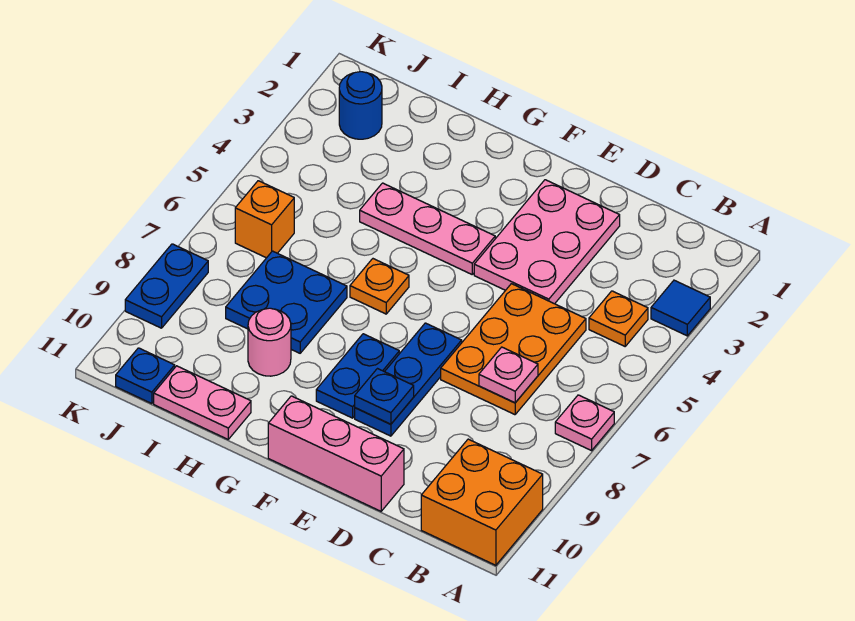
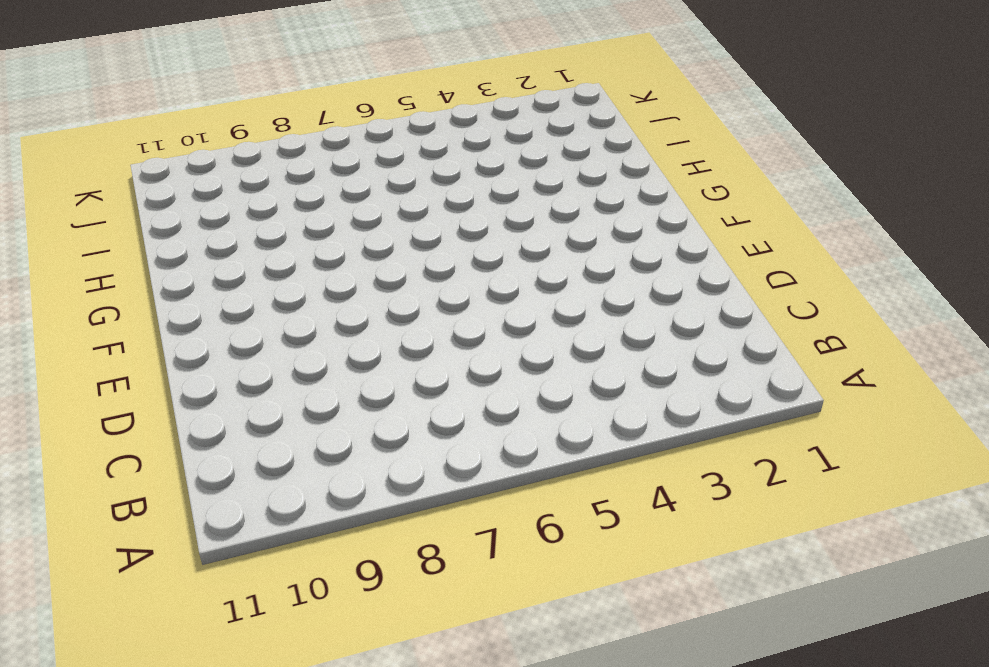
none -> blue tile A3 level 1
none -> pink plate A7 level 1
none -> orange brick A10:B11 level 1

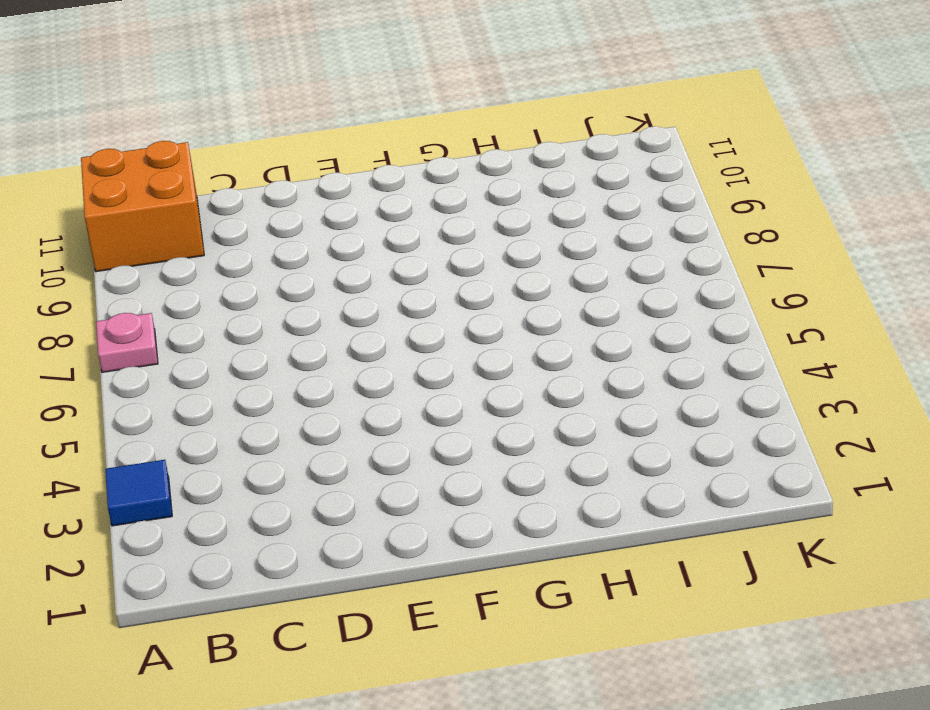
none -> orange plate B4 level 1
none -> orange plate C5:D7 level 1
none -> pink plate D2:E4 level 1

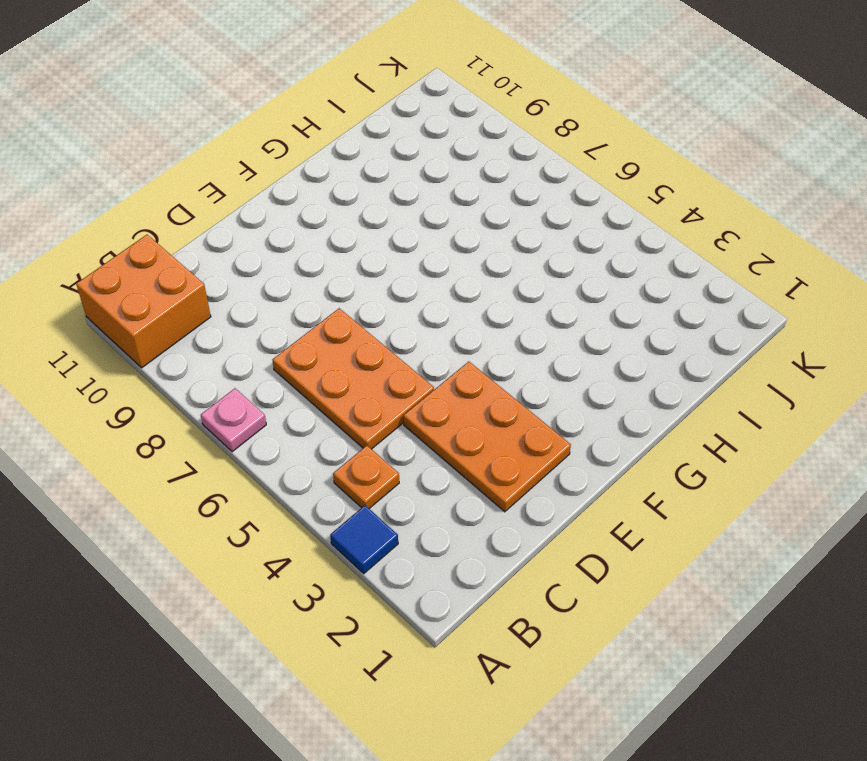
orange plate D2:E4 level 1 -> pink plate D2:E4 level 1
none -> pink brick D11:F11 level 1
none -> blue plate E7:E9 level 1
none -> pink plate F4:H4 level 1

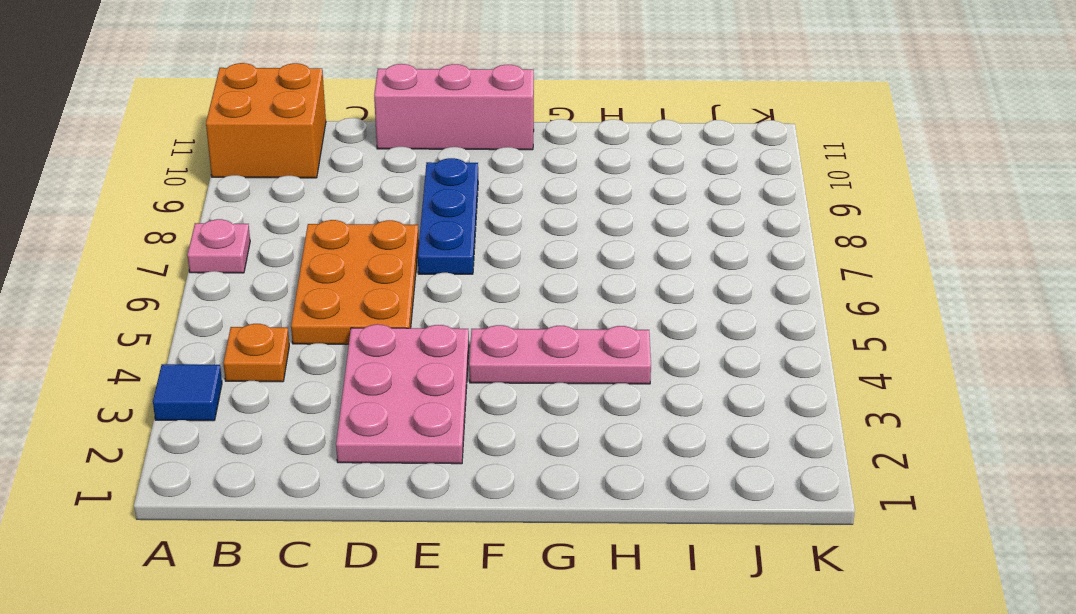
none -> blue plate F8:F9 level 1
none -> orange plate G6 level 1
none -> blue plate H7:I8 level 1

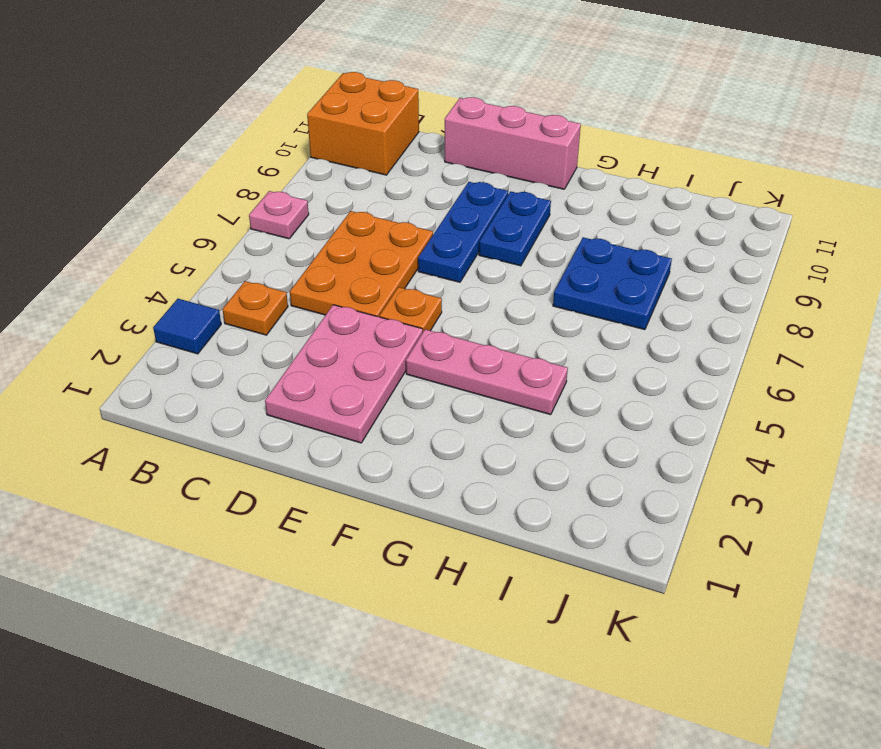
orange plate E5 level 1 -> orange plate G6 level 1
none -> pink round brick H9 level 1
none -> pink plate H11:I11 level 1
none -> blue round brick J2 level 1

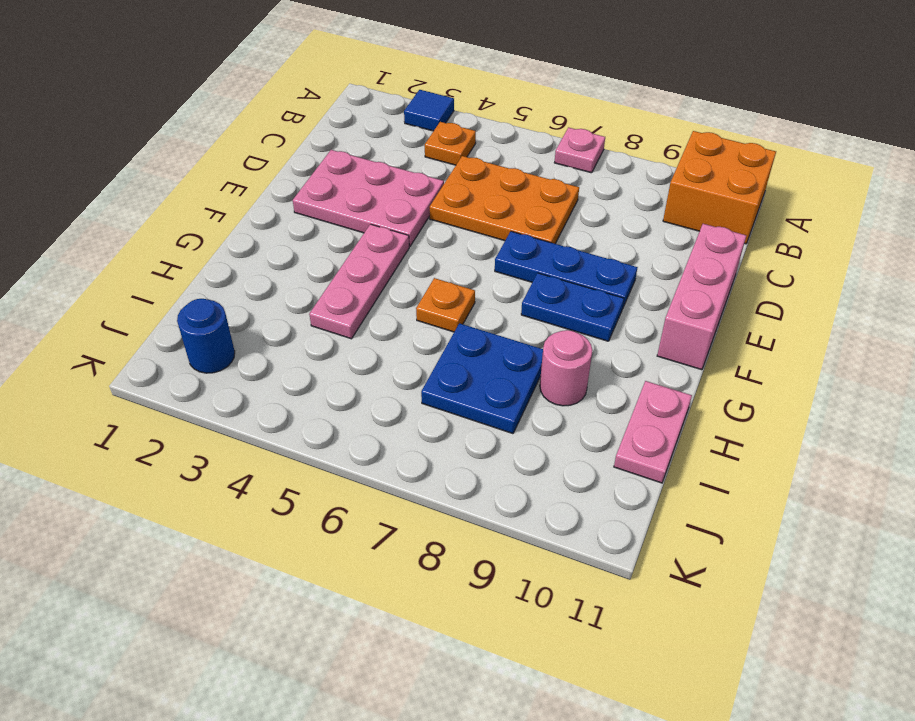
none -> orange brick J6 level 1
none -> blue plate J11 level 1
none -> blue plate K8:K9 level 1

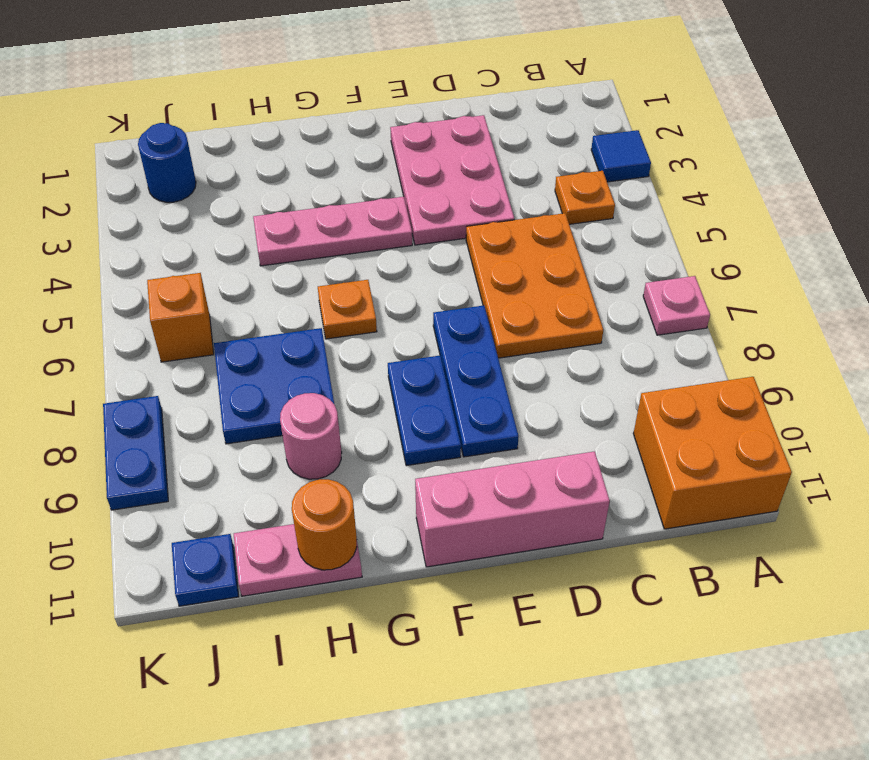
orange round brick H11 level 2 -> none
none -> pink plate C7 level 2
none -> blue plate E9 level 2

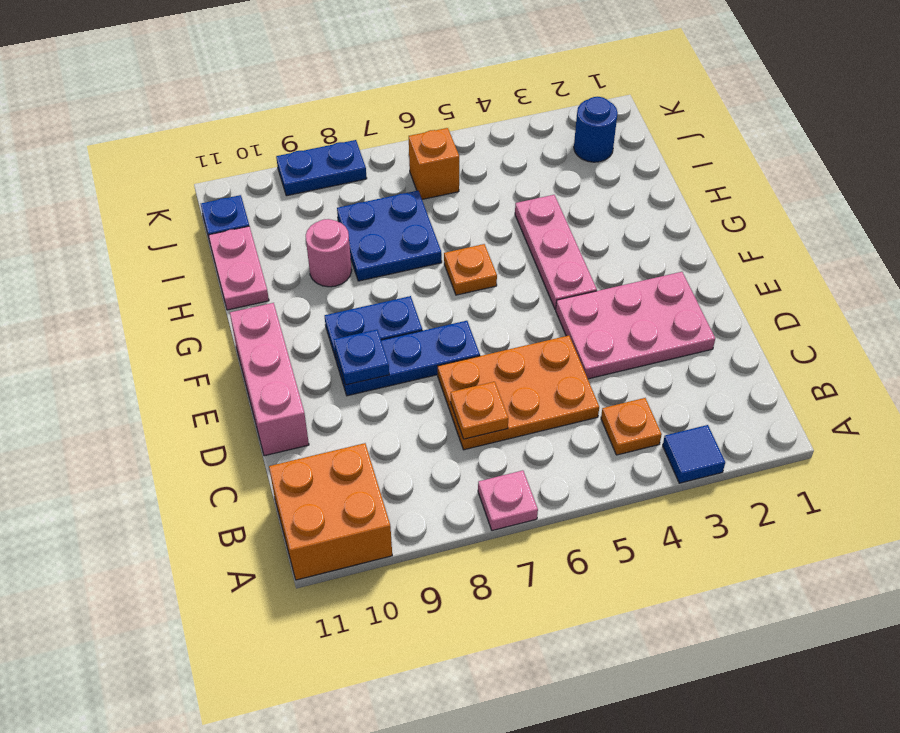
orange plate C7 level 2 -> pink plate C7 level 2

